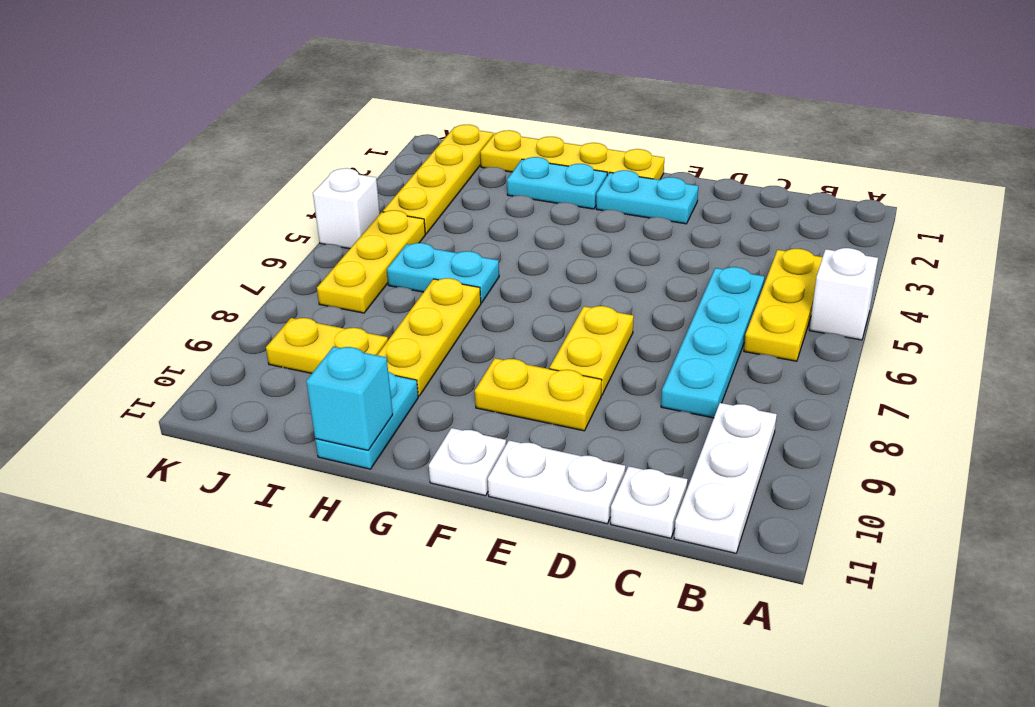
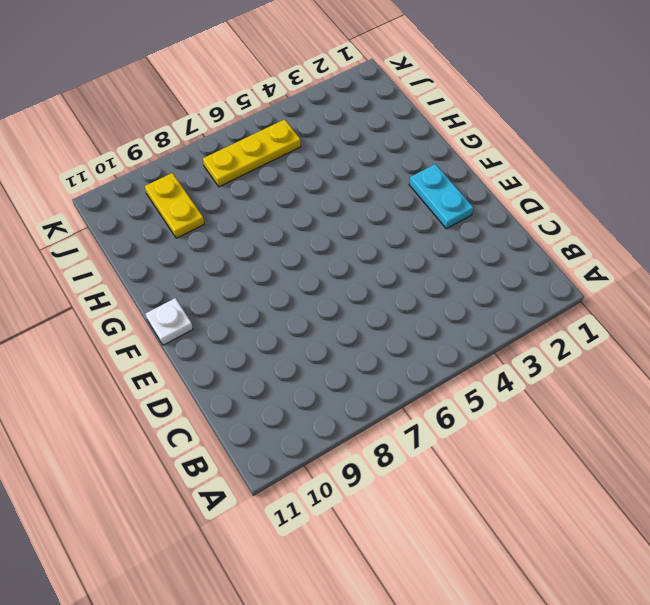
none -> white brick A5 level 1
none -> yellow plate B4:B6 level 1
none -> white plate B9:B11 level 1

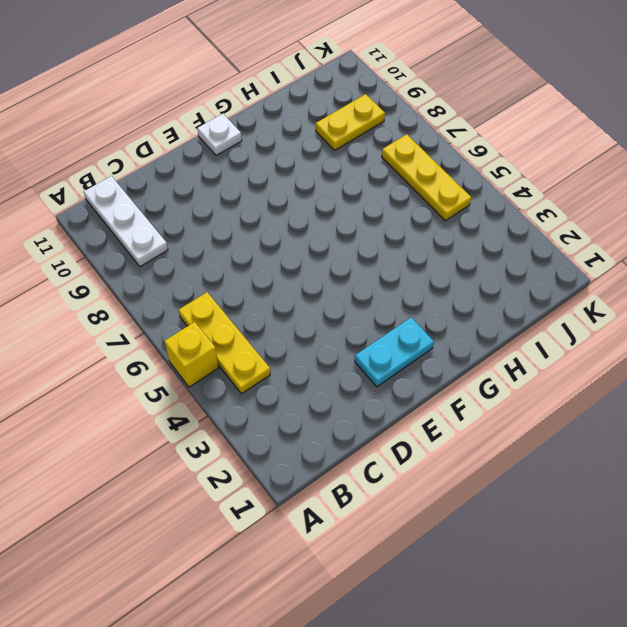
yellow brick A5 level 1 -> white brick A5 level 1
none -> cyan plate C5:C8 level 1
none -> white plate C11 level 1
none -> white plate D11:E11 level 1

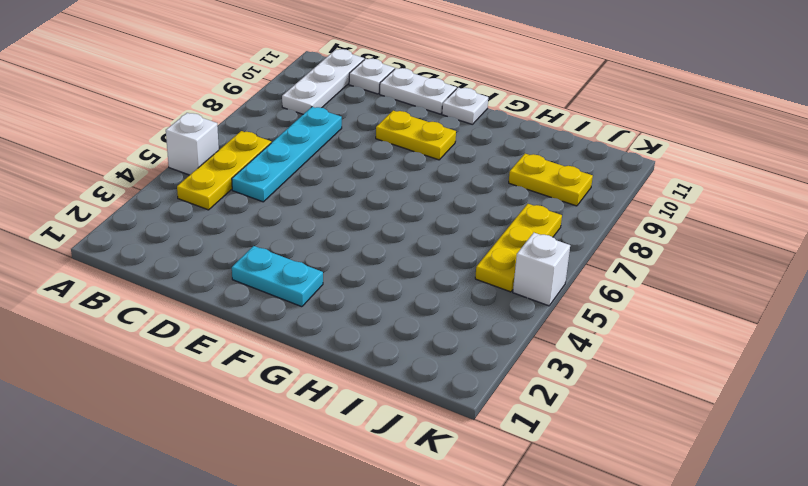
none -> yellow plate E7:E8 level 1
none -> yellow plate F1:I1 level 1
none -> cyan plate G2:H2 level 1

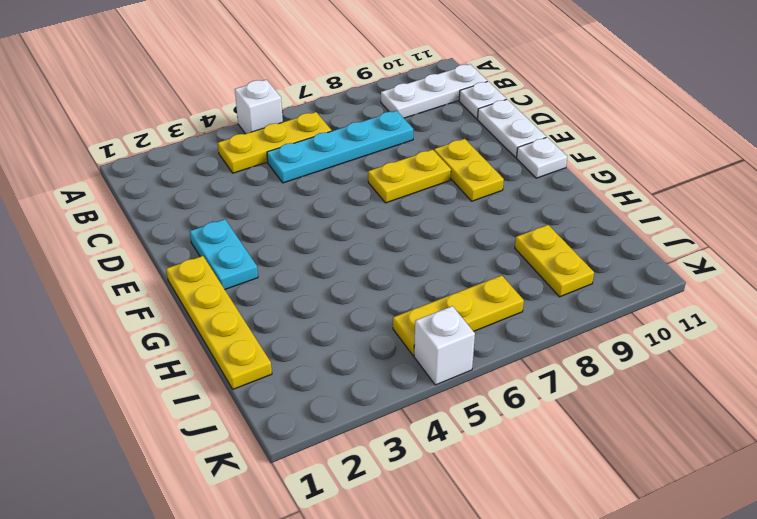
none -> cyan plate G2:H2 level 1
none -> cyan plate H6:I6 level 1
none -> yellow plate H7:H9 level 1

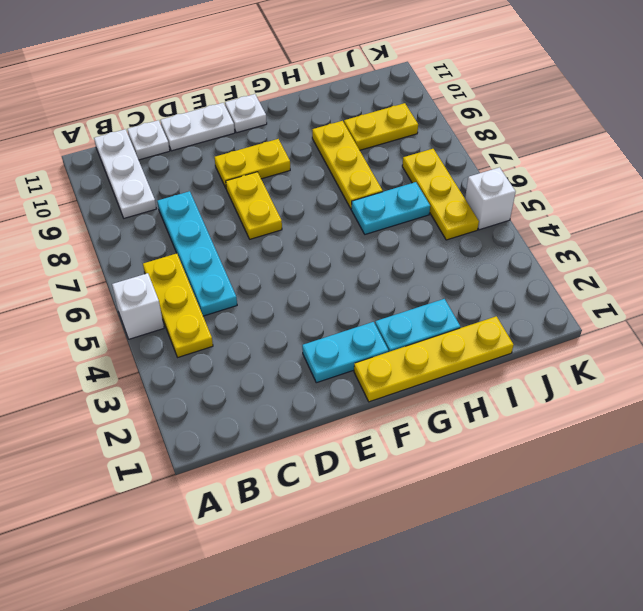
none -> cyan plate H10:H11 level 1
none -> yellow plate J1:J4 level 1
none -> cyan brick H11 level 2

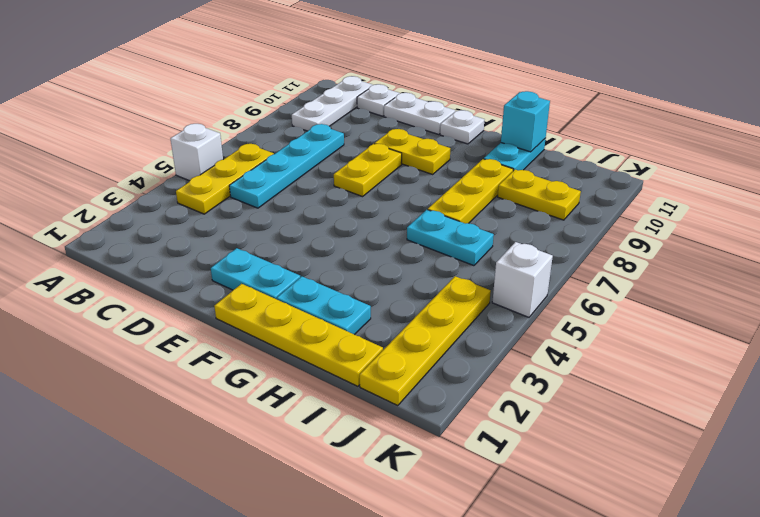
none -> yellow plate J5:J7 level 1

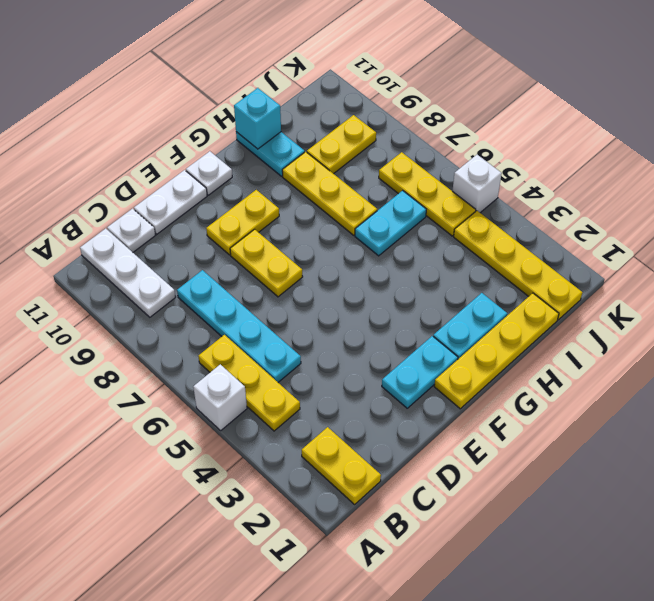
yellow plate B1:B2 level 1 -> none

